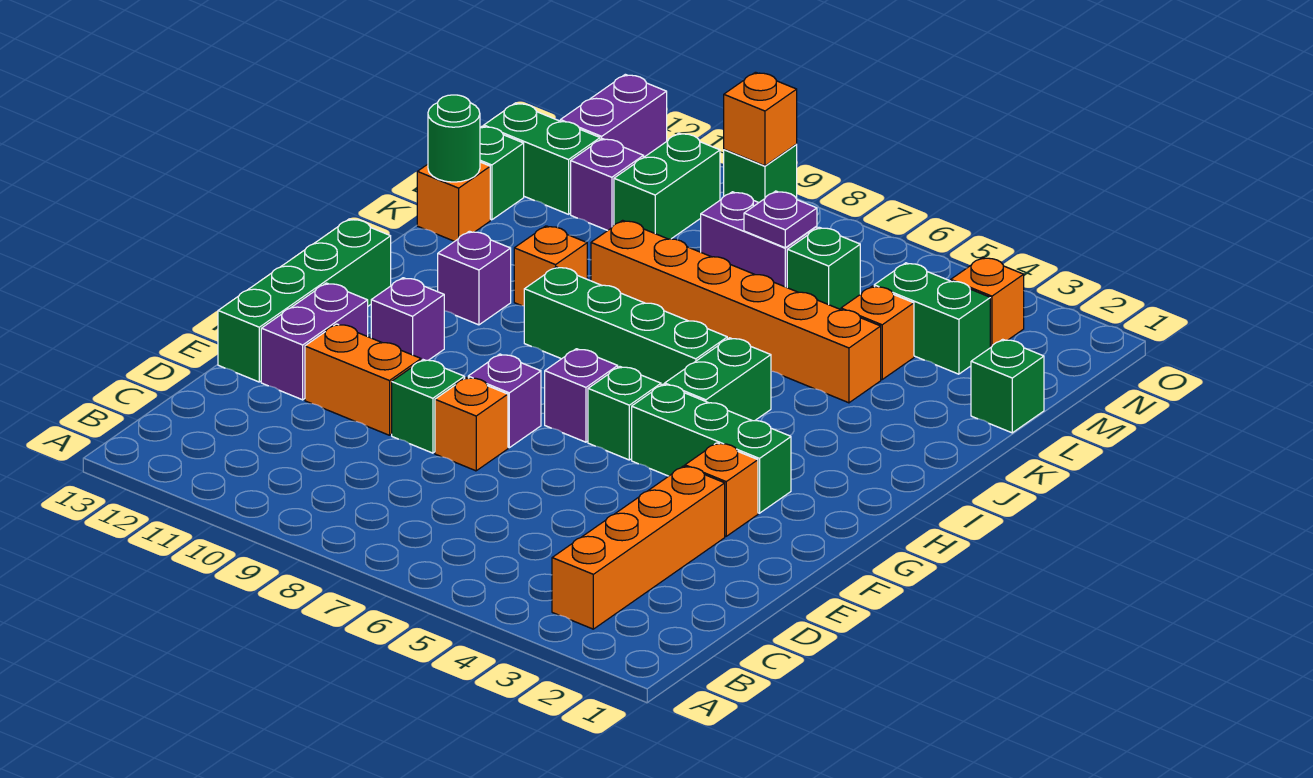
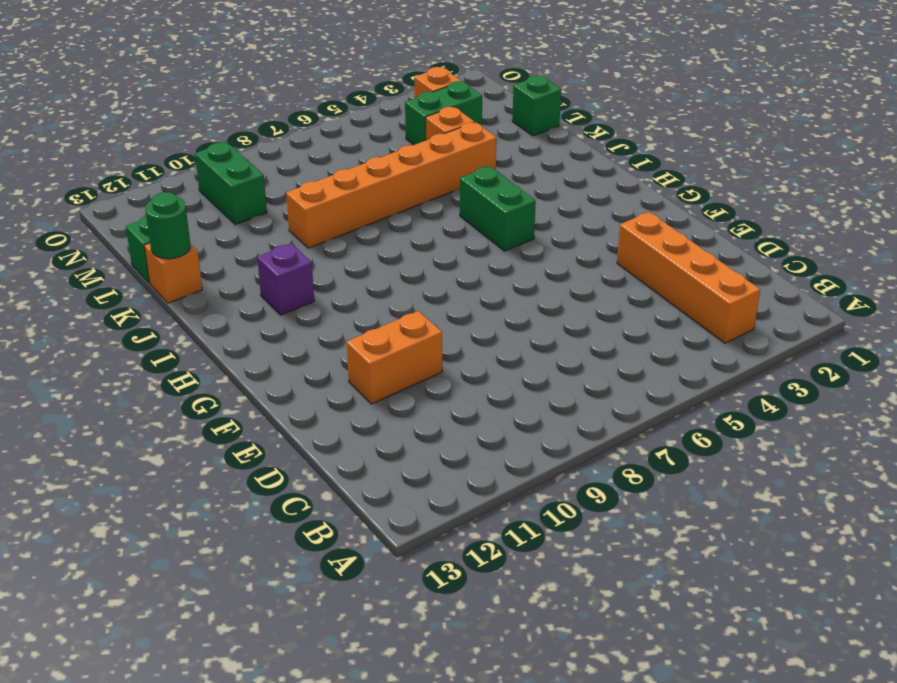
none -> orange brick E8 level 1
none -> green brick E9 level 1
none -> purple brick E12:F12 level 1
none -> green brick E13:H13 level 1

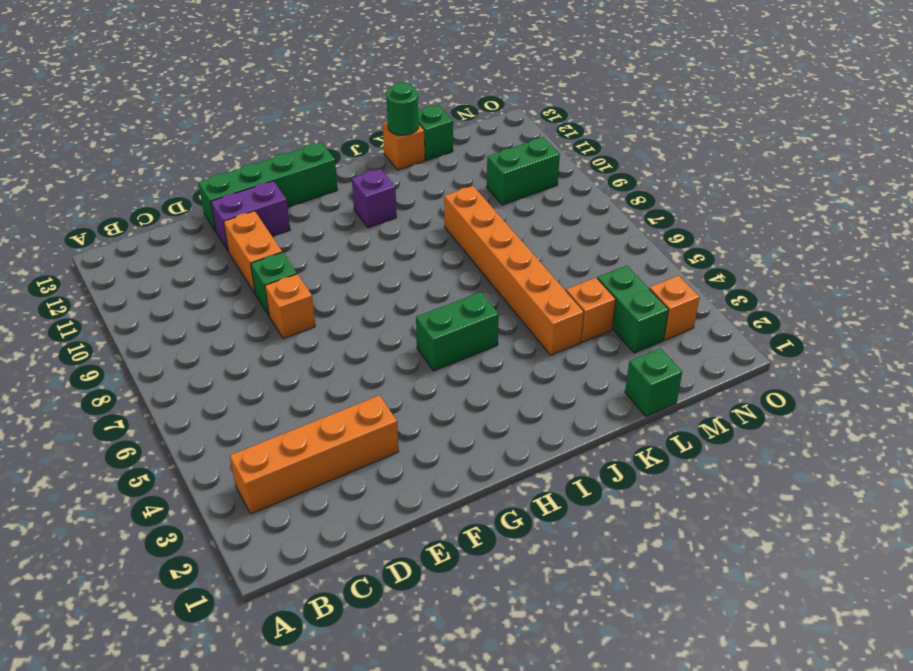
none -> orange brick F3 level 1
none -> purple brick F8 level 1
none -> green brick G3:G5 level 1
none -> green brick G6 level 1

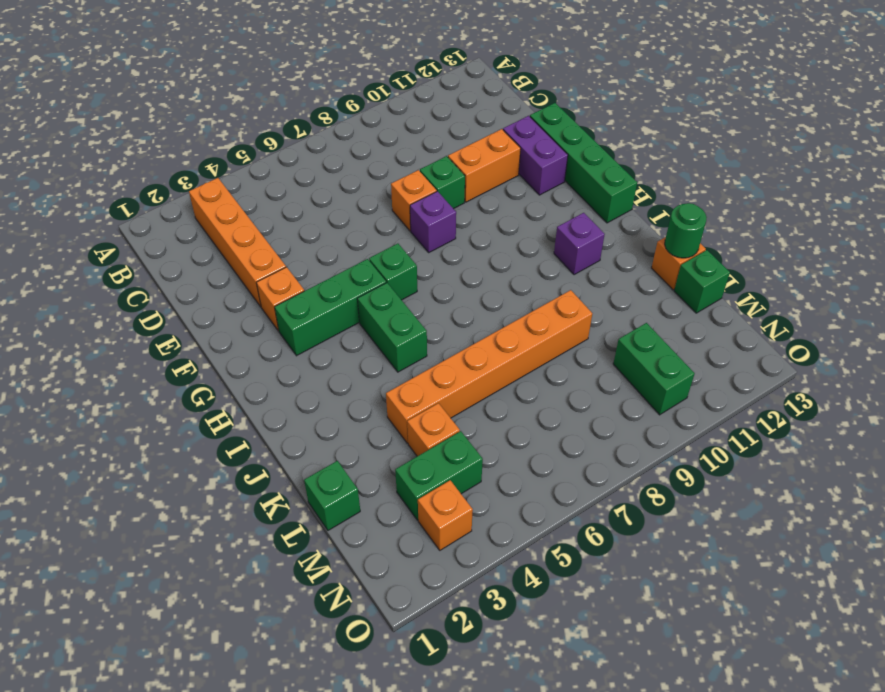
none -> purple brick G7 level 1
none -> purple brick G11 level 1
none -> green brick I6:I9 level 1
none -> orange brick J10 level 1

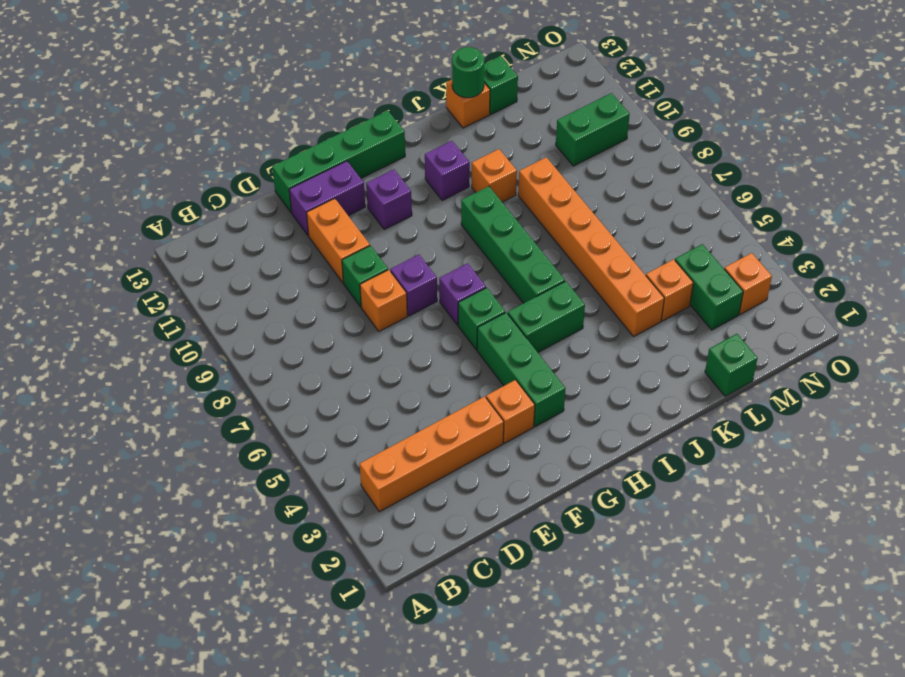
none -> green brick M6 level 1
none -> purple brick M7:M8 level 1
none -> purple brick M11 level 1
none -> green brick M12:M13 level 1

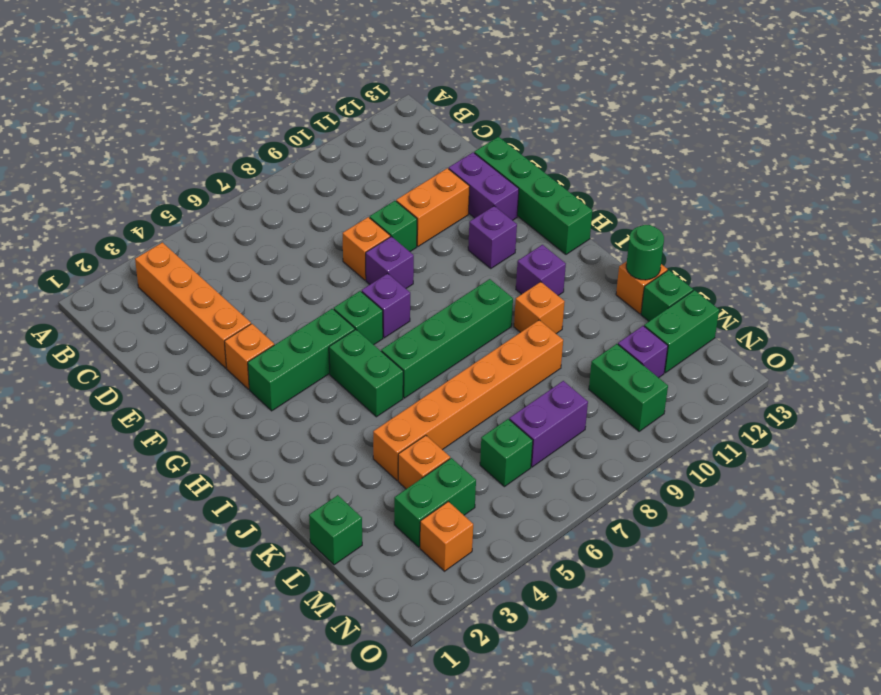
none -> purple brick N12:O12 level 1
none -> green brick O9 level 1
none -> purple plate M7 level 2
none -> orange brick O9 level 2

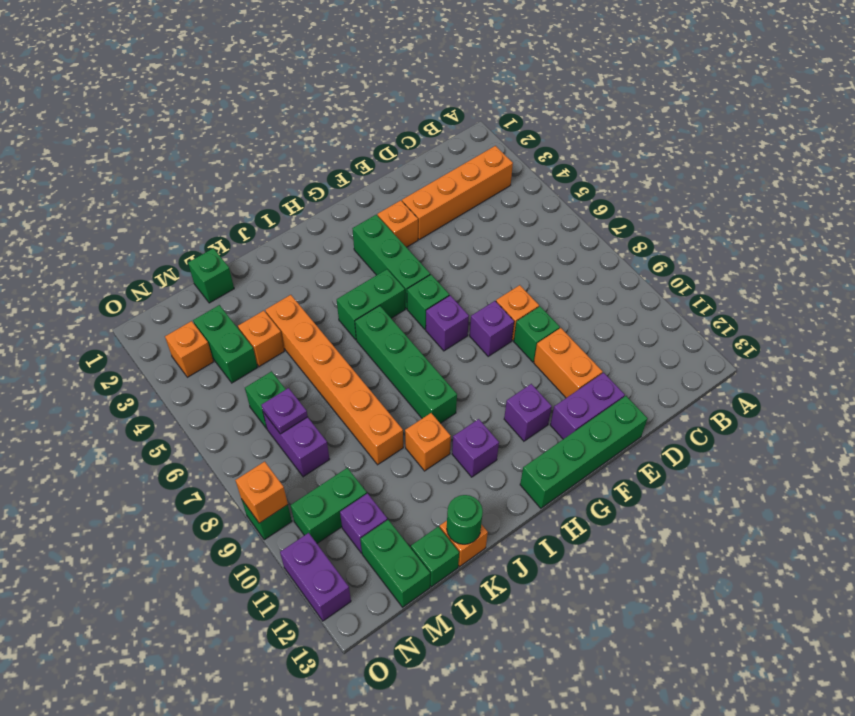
purple brick O11:O12 level 1 -> purple brick N12:O12 level 1

